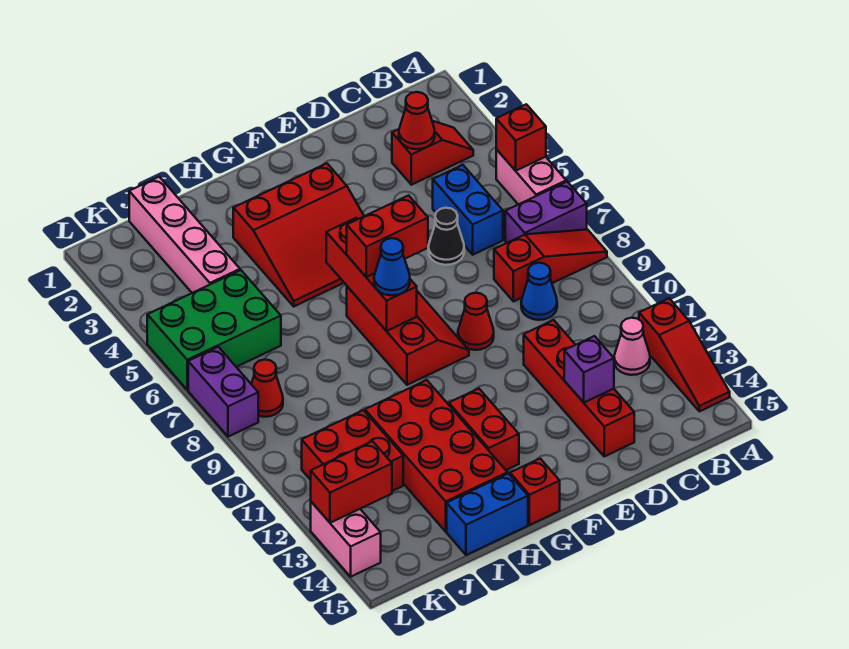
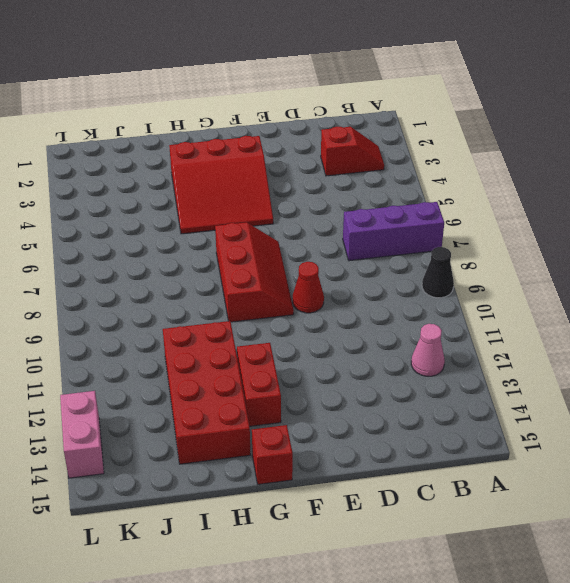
purple brick A7:C7 level 1 -> purple brick A7:B7 level 1
black cone A9 level 1 -> black cone D6 level 1
none -> pink brick A5:A6 level 1
none -> red slope A8:C8 level 1 top C
none -> red slope A12:A14 level 1 top 12
none -> blue brick C5:C6 level 1

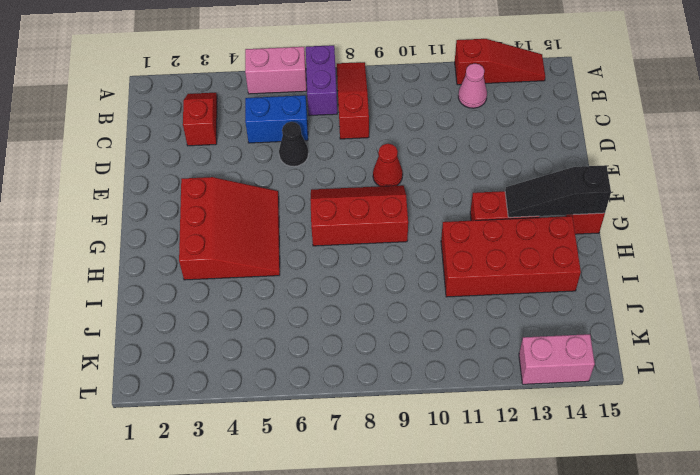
black slope G13:G15 level 2 top 15 -> none
none -> blue cone C9 level 1
none -> red brick D11:D14 level 1
none -> blue brick H15:I15 level 1
none -> pink brick J1:J4 level 1

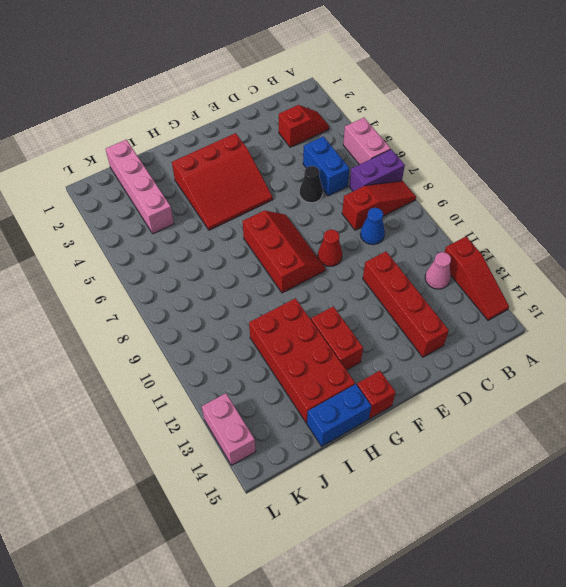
none -> green brick J5:L6 level 1
none -> red brick J11:K12 level 1
none -> red cone K8 level 1
none -> purple brick L7:L8 level 1

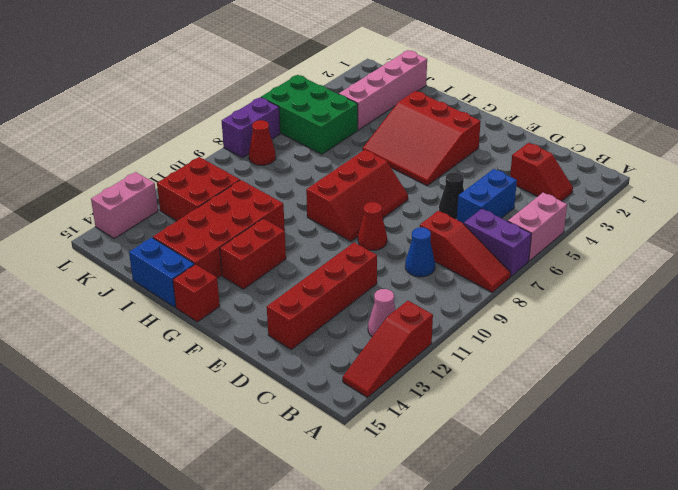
none -> red brick A5 level 2
none -> red cone C3 level 2
none -> purple brick D13 level 2
none -> red brick G6:G8 level 2

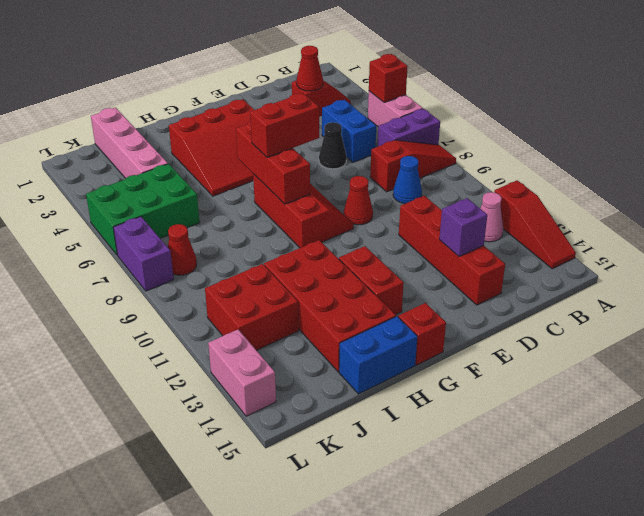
none -> red brick K13:L13 level 2
none -> blue cone G8 level 3

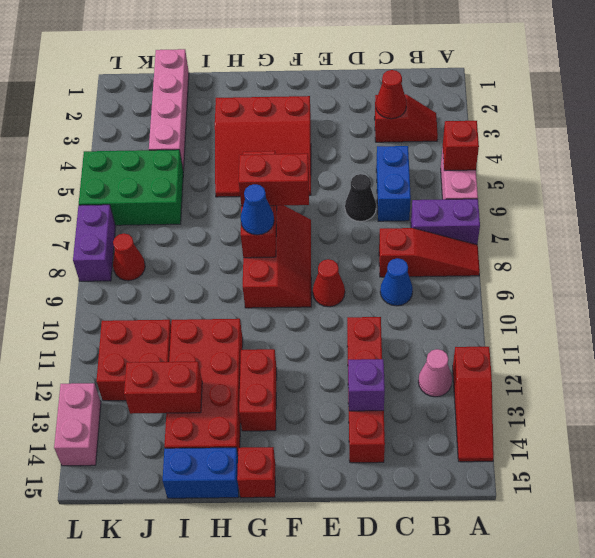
red brick I13:J13 level 2 -> red brick K13:L13 level 2

